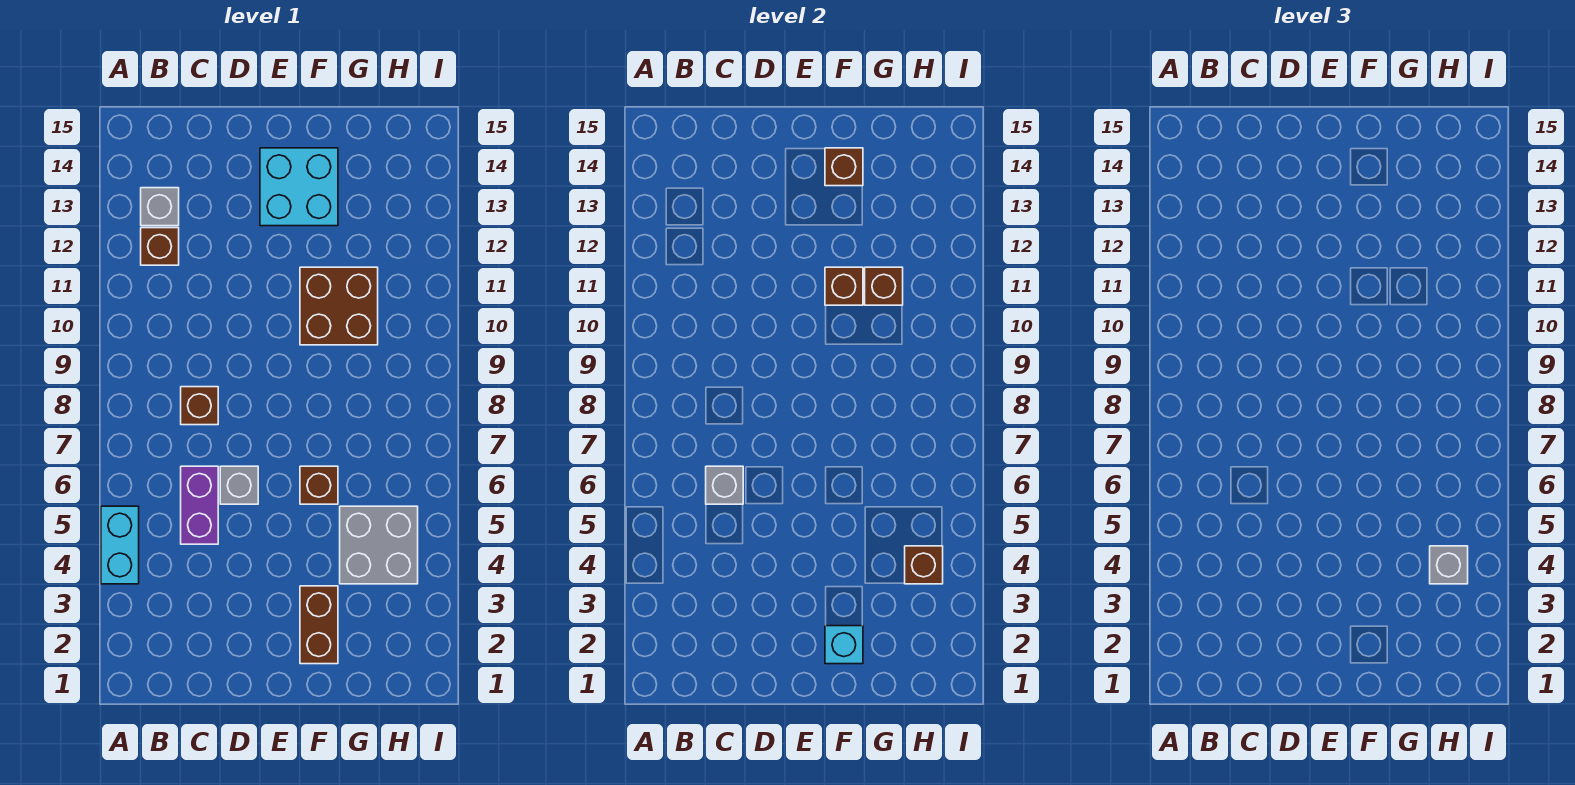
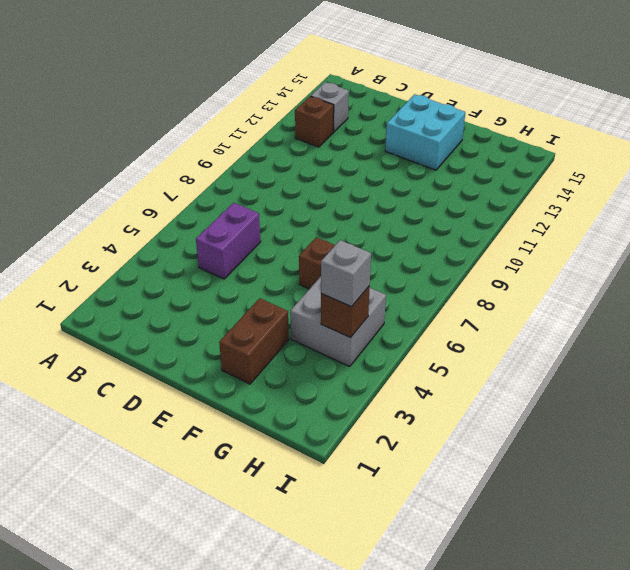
none -> cyan brick A4:A5 level 1
none -> brown brick C8 level 1
none -> grey brick D6 level 1

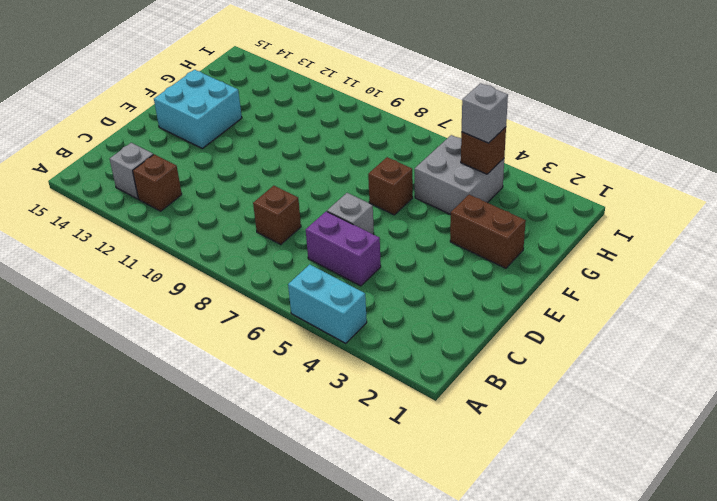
none -> brown brick F10:G11 level 1
none -> grey brick C6 level 2
none -> cyan brick F2 level 2

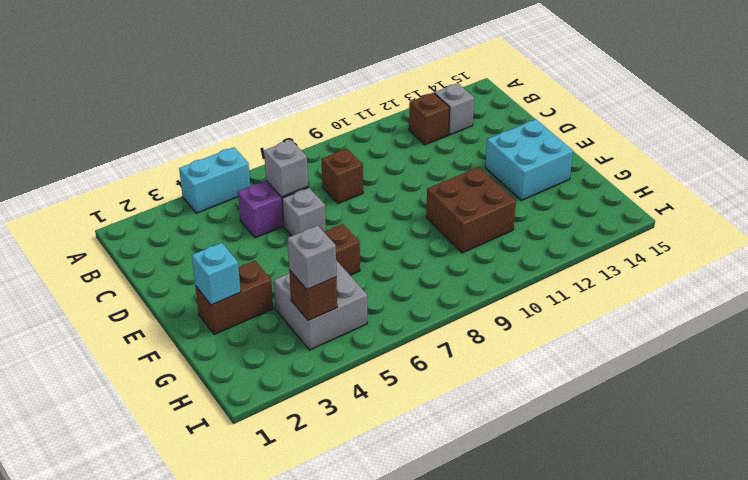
none -> brown brick F11 level 2
none -> brown brick F14 level 2
none -> brown brick G11 level 2

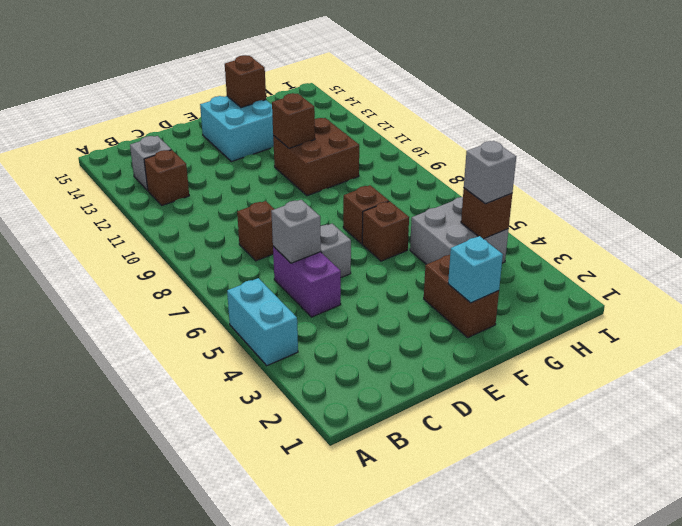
brown brick F7 level 1 -> brown brick G11 level 2

